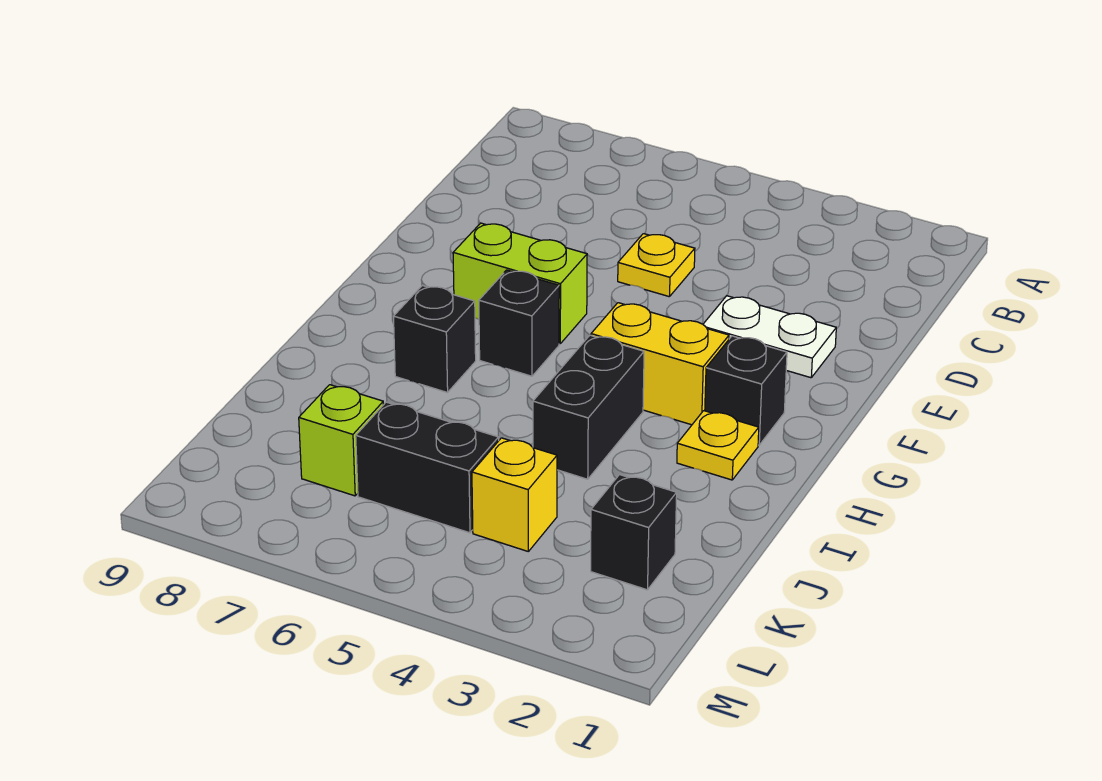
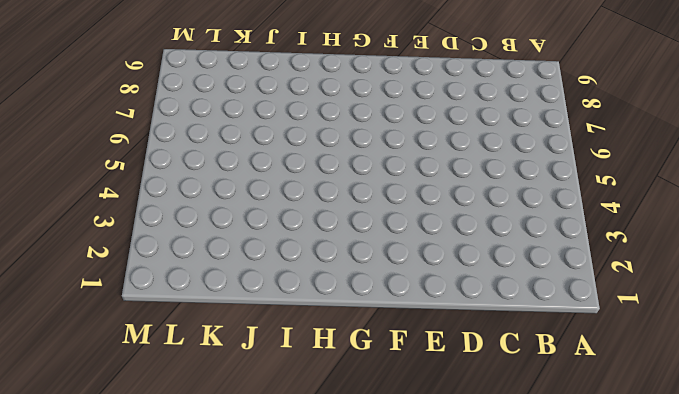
none -> yellow plate D5 level 1
none -> white plate E2:E3 level 1
none -> lime brick F6:F7 level 1

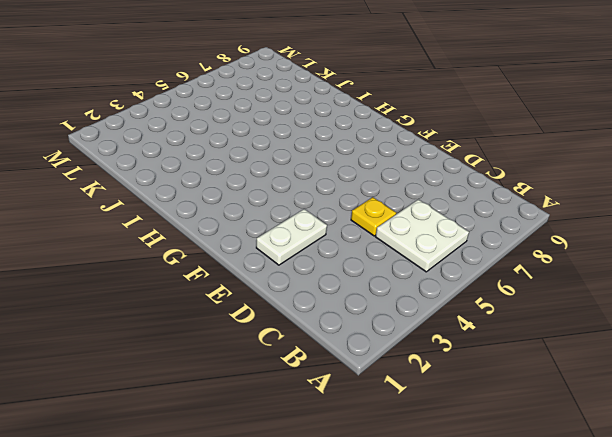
white plate B5:C6 level 1 -> none
none -> lime brick F6:F7 level 1
none -> black brick G2 level 1
none -> yellow brick G3:G4 level 1

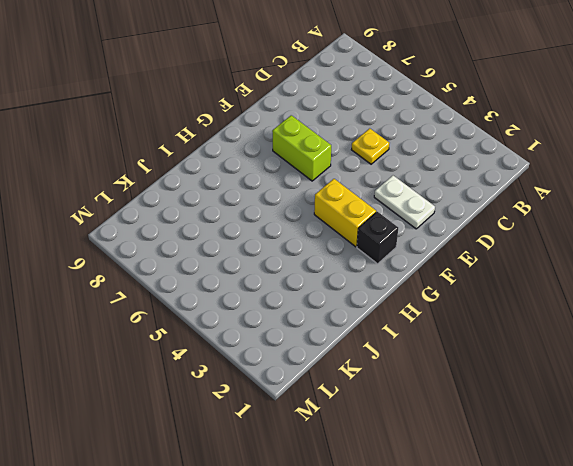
none -> black brick G6 level 1
none -> yellow plate H2 level 1
none -> black brick H4:I4 level 1

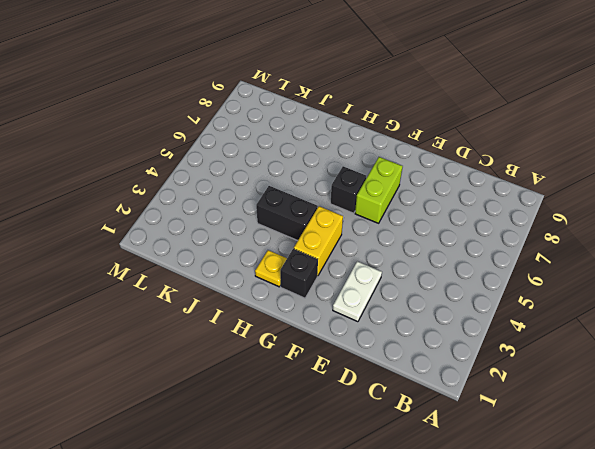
none -> yellow plate D5 level 1
none -> black brick H7 level 1
none -> black brick K2 level 1

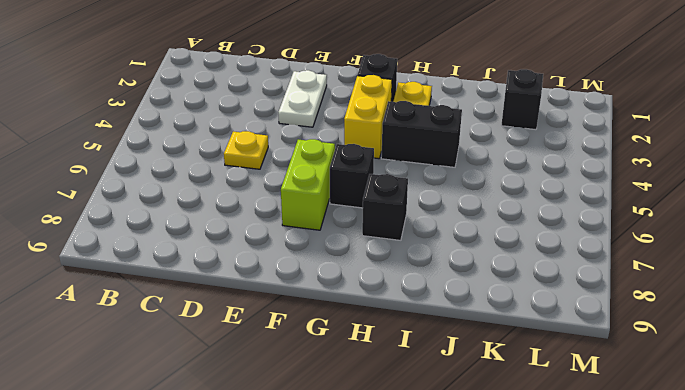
none -> yellow brick K4 level 1
none -> black brick K5:K6 level 1
none -> lime brick K7 level 1

